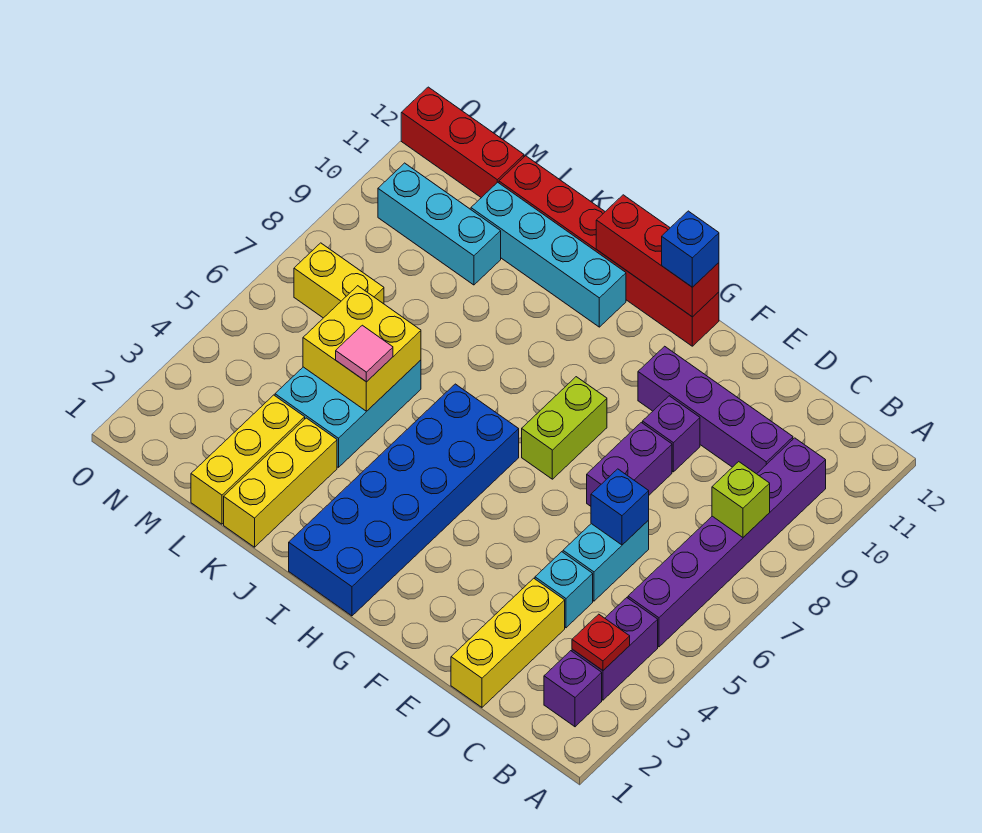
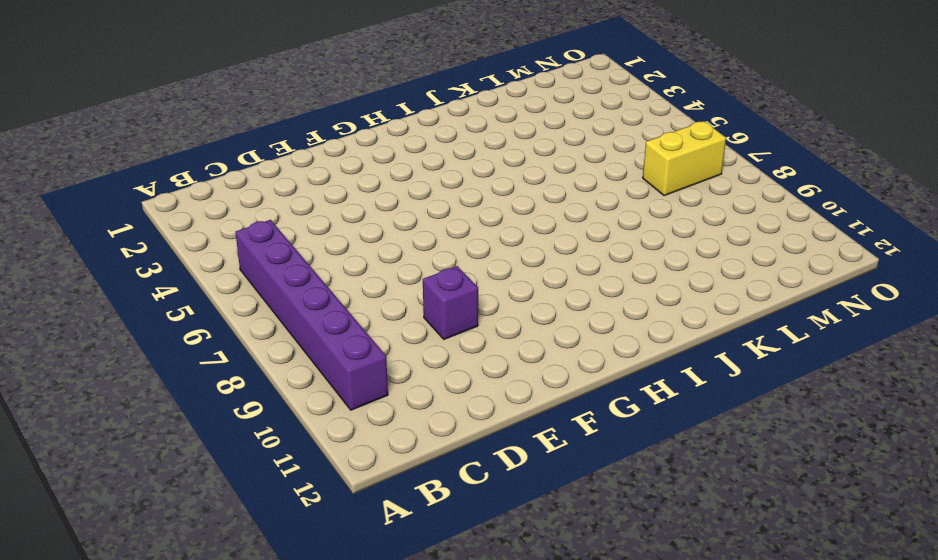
none -> purple brick B2 level 1
none -> purple brick B3:B4 level 1
none -> purple brick C10:F10 level 1

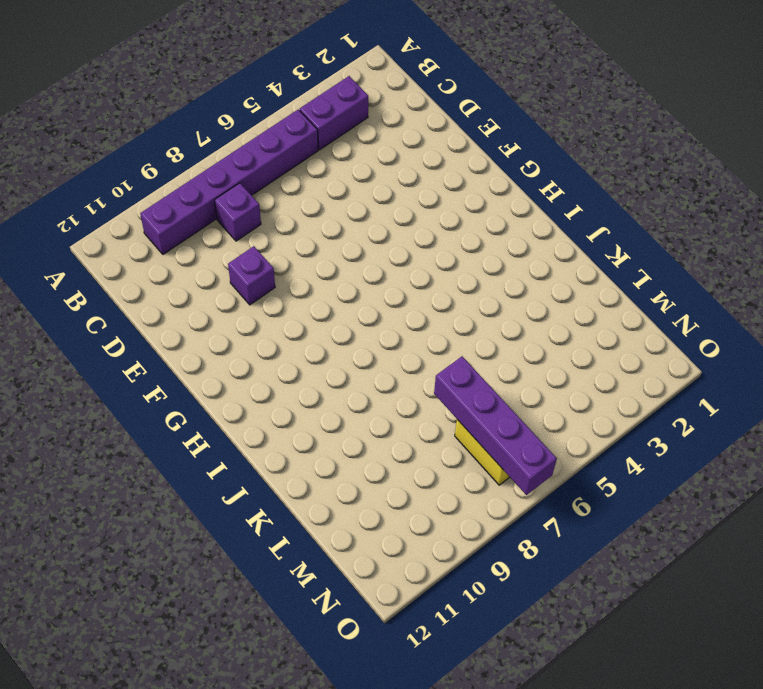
purple brick C8 level 1 -> purple brick B2 level 1
purple brick L7:O7 level 2 -> purple brick C10:F10 level 1
none -> yellow brick D1:D3 level 1
none -> cyan brick D4 level 1
none -> cyan brick D5:D6 level 1

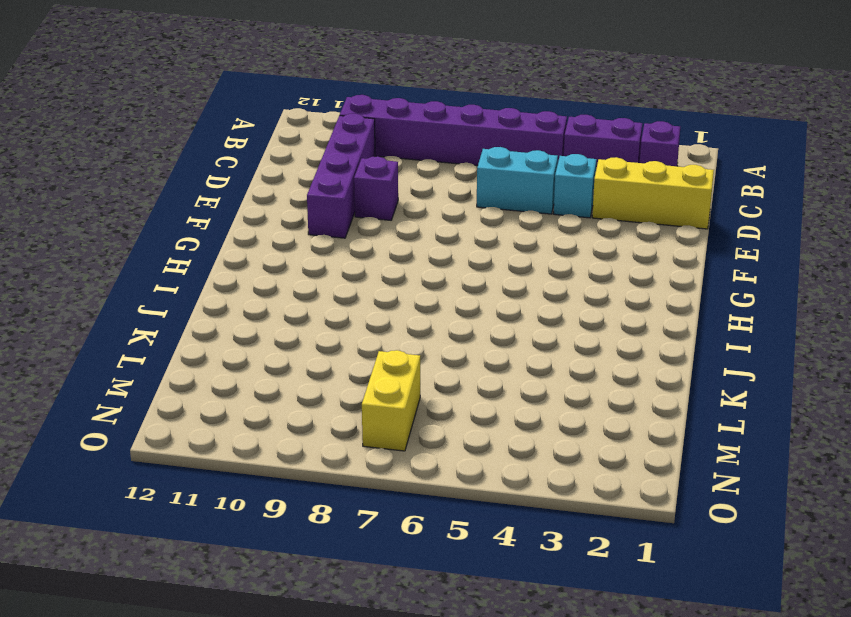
none -> purple brick E7:E8 level 1
none -> lime brick G7:G8 level 1
none -> red brick G12:L12 level 1

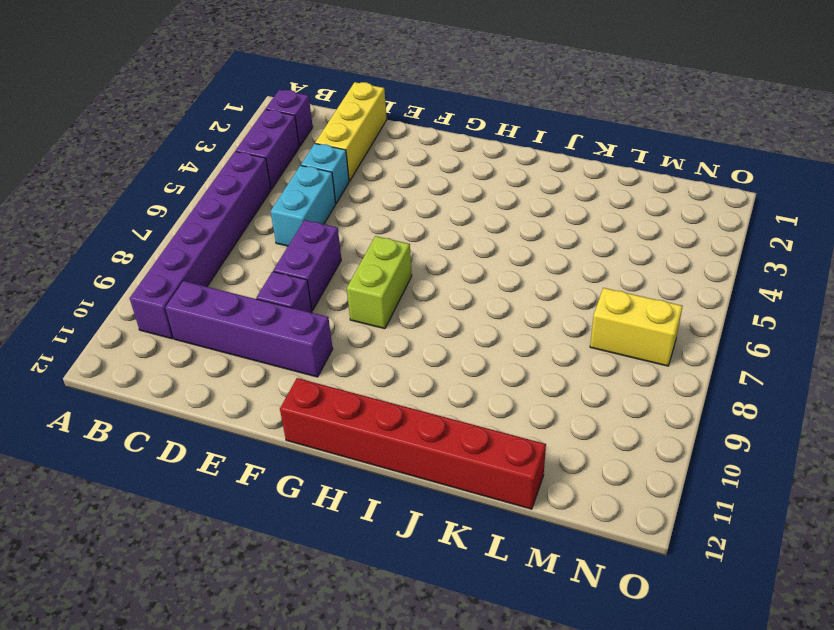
none -> blue brick H1:I6 level 1
none -> cyan brick I11:L11 level 1
none -> yellow brick K1:K3 level 1

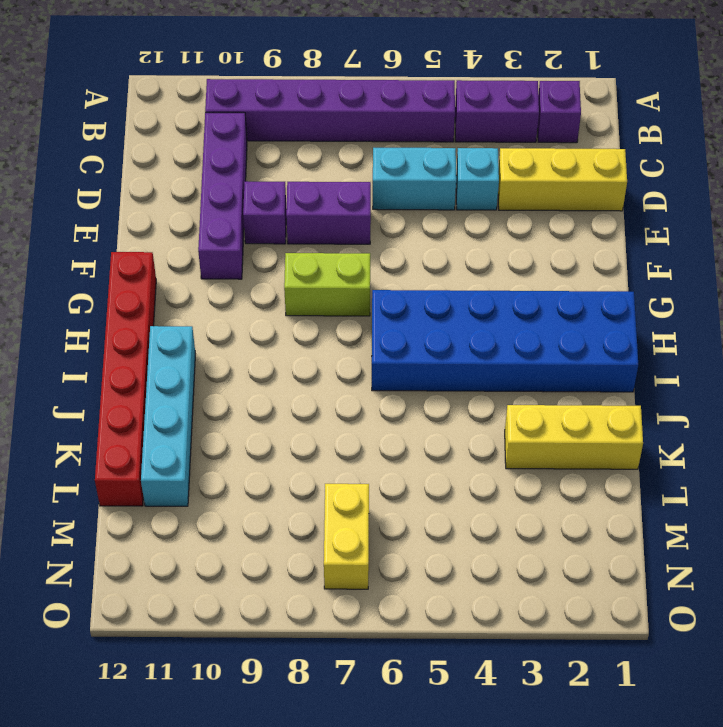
none -> cyan brick K4:L6 level 1
none -> yellow brick L1:L3 level 1
none -> cyan brick L10:N10 level 1

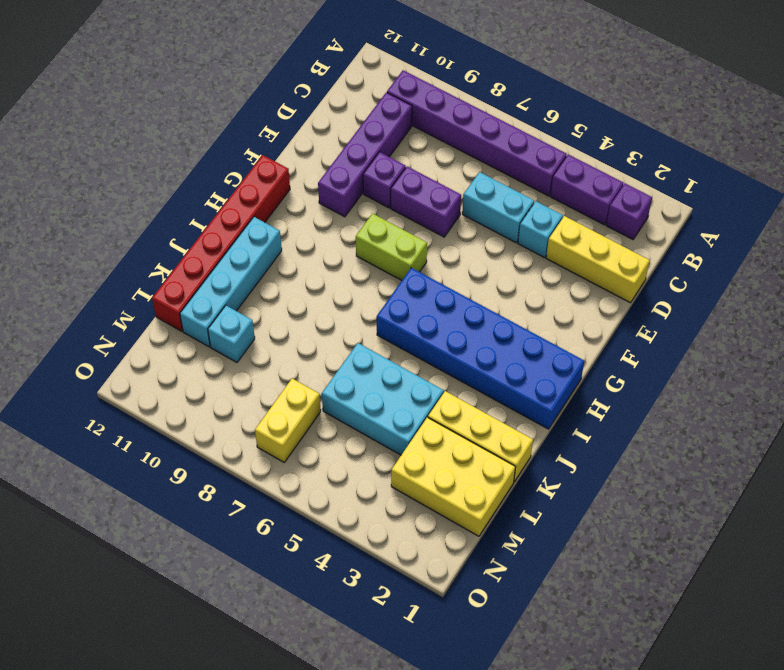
yellow brick L1:M3 level 1 -> yellow brick L1:L3 level 1
cyan brick L10 level 1 -> cyan brick L10:N10 level 1
none -> red brick M12:O12 level 1
none -> red plate B3 level 2
none -> lime brick B8 level 2

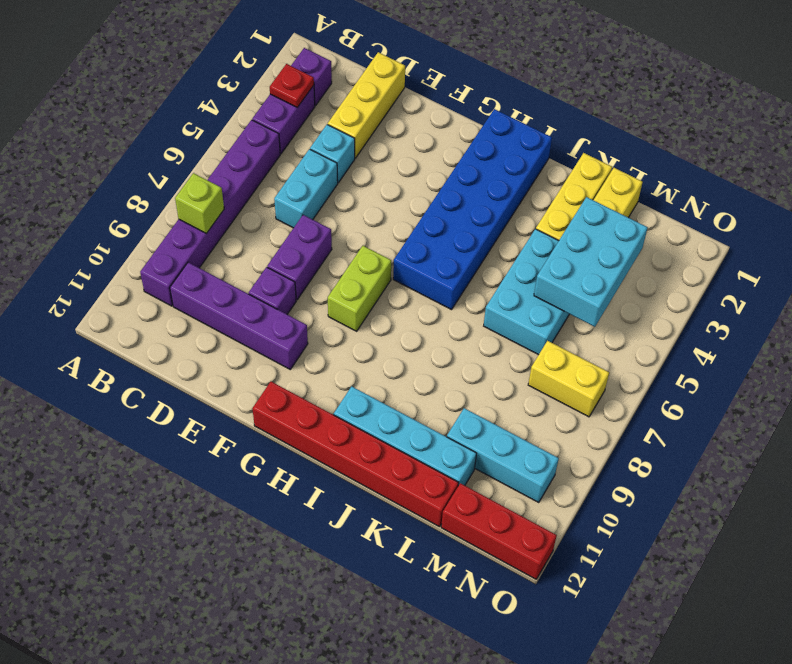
cyan brick L3:M5 level 2 -> yellow brick K5:L6 level 2
none -> blue brick D6 level 2
none -> red brick G12:I12 level 2
none -> blue brick G12 level 3

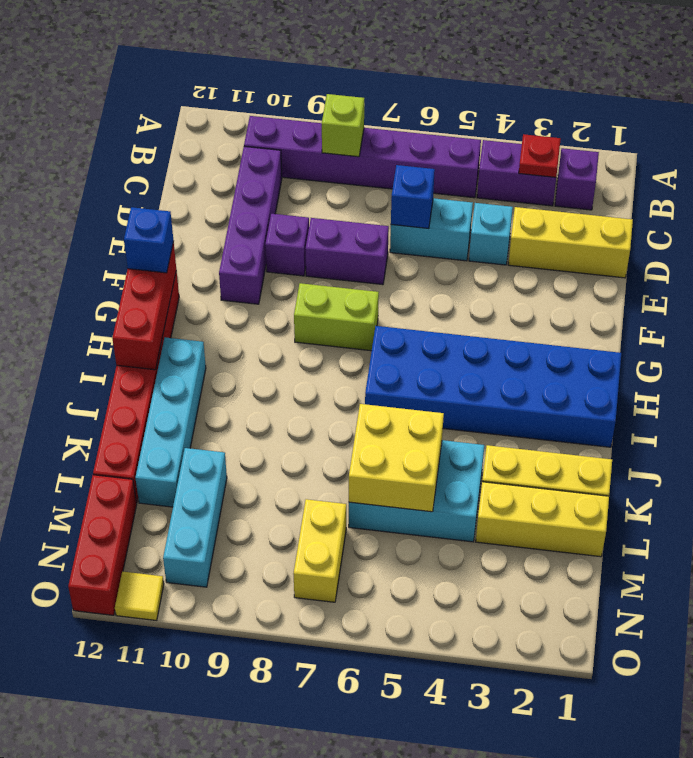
yellow tile O11 level 1 -> none
none -> pink tile K5 level 3

